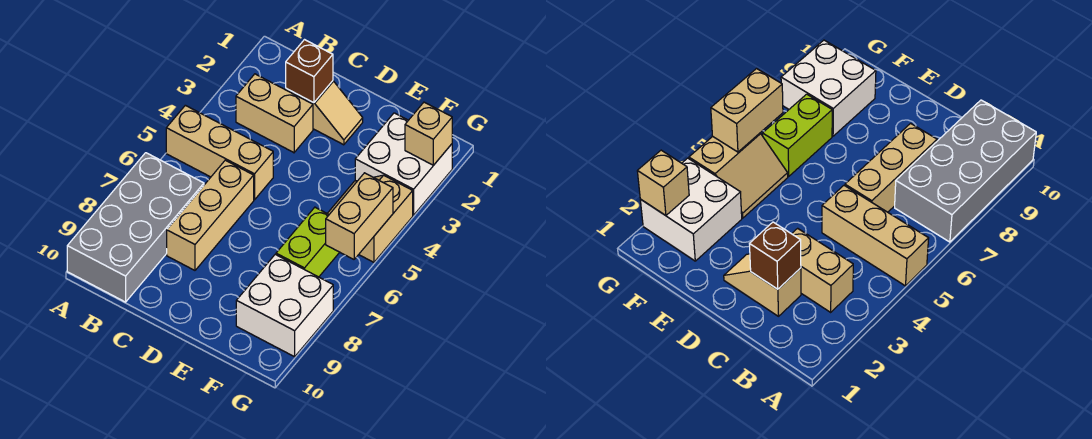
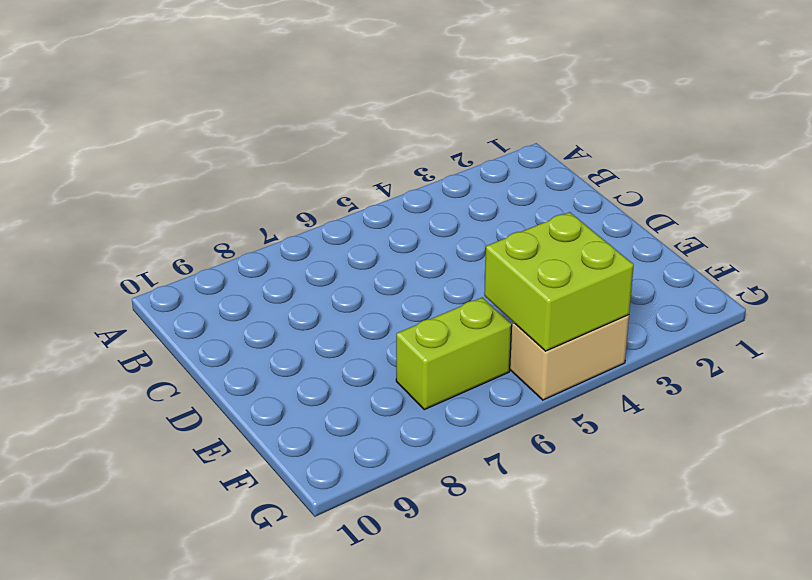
lime brick F4:G5 level 2 -> tan brick G5:G6 level 2
none -> tan brick A5:C5 level 1
none -> grey brick A7:B10 level 1
none -> tan brick B3:C3 level 1

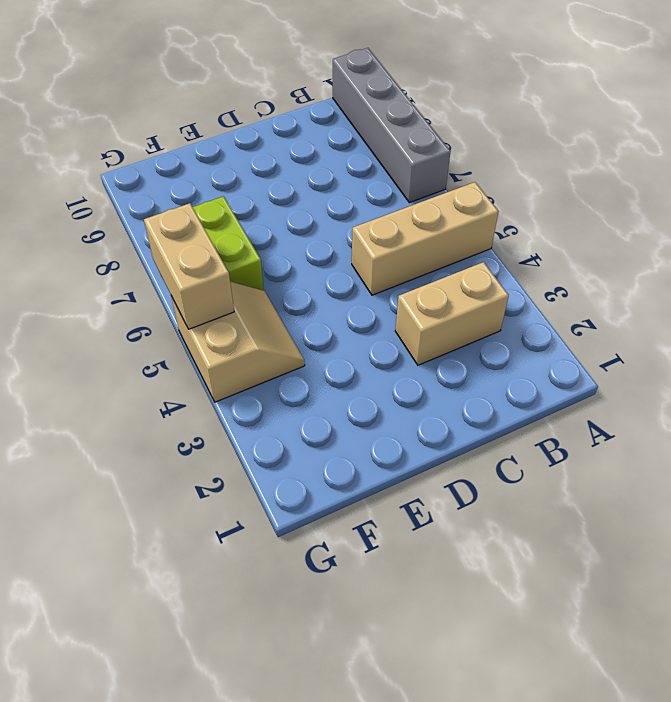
grey brick A7:A10 level 1 -> grey brick A7:B10 level 1
none -> tan slope C2:D2 level 1 top C
none -> tan brick C6:C8 level 1
none -> white brick F2:G3 level 1

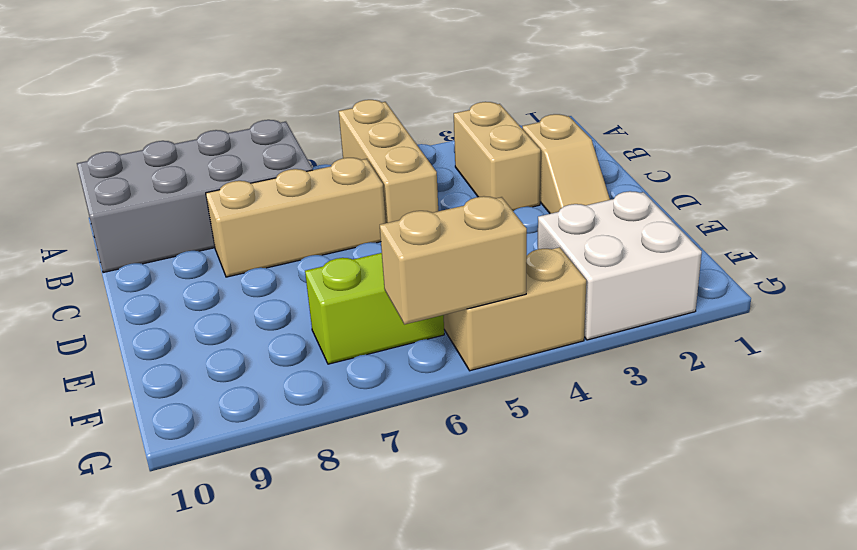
none -> white brick F8:G9 level 1
none -> brown brick C2 level 2
none -> tan brick G2 level 2

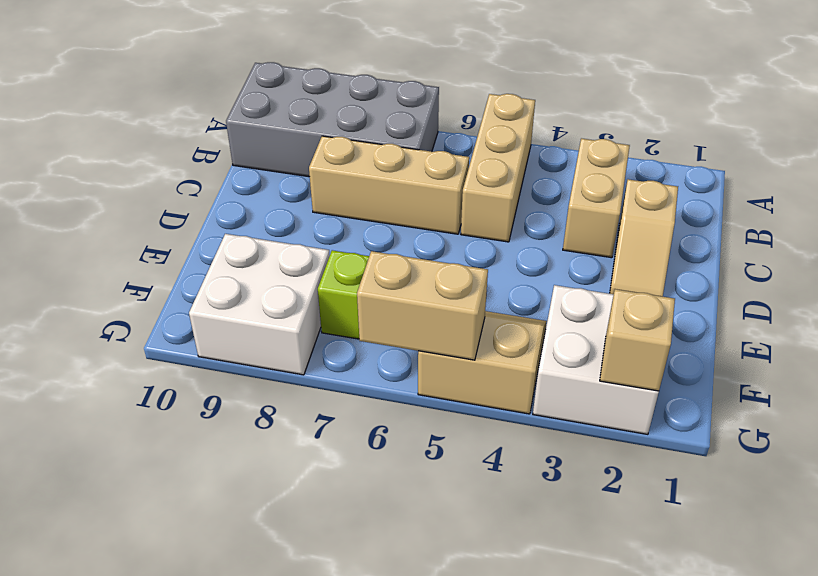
none -> brown brick C2 level 2

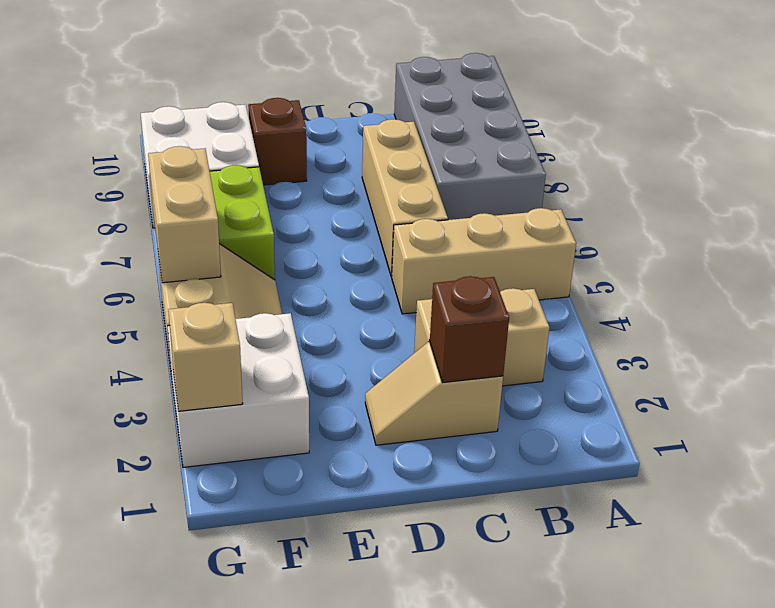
brown brick E9 level 1 -> none

